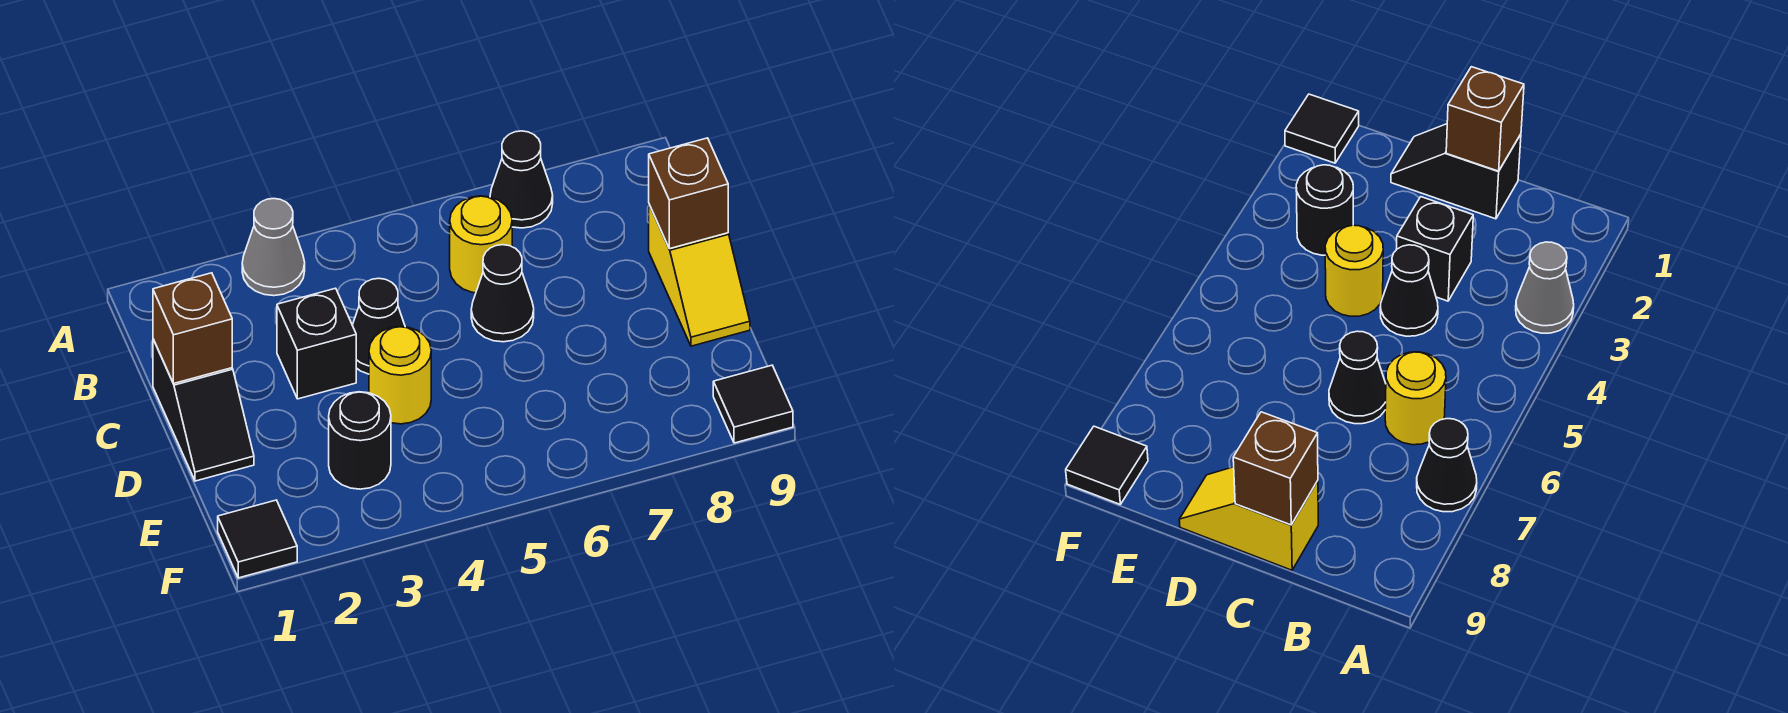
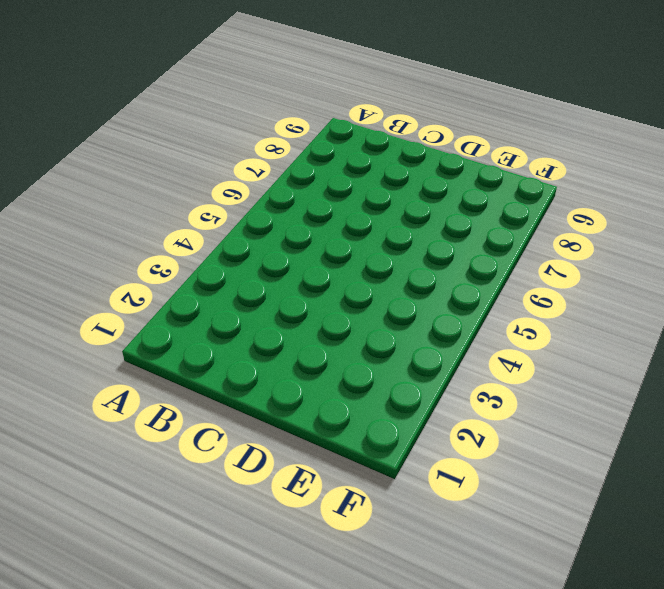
none -> grey cone A3 level 1
none -> black cone A7 level 1
none -> yellow round brick B6 level 1

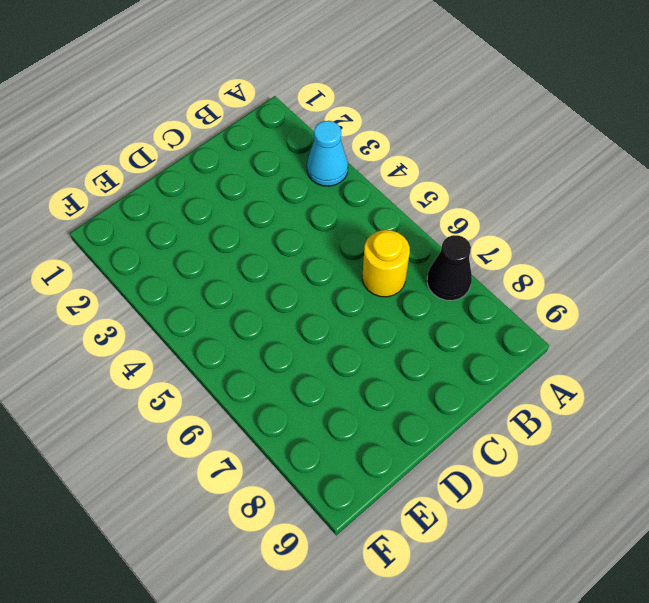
cyan cone A3 level 1 -> grey cone A3 level 1
none -> black slope C1:D1 level 1 top C
none -> black brick C3 level 1
none -> black cone C4 level 1

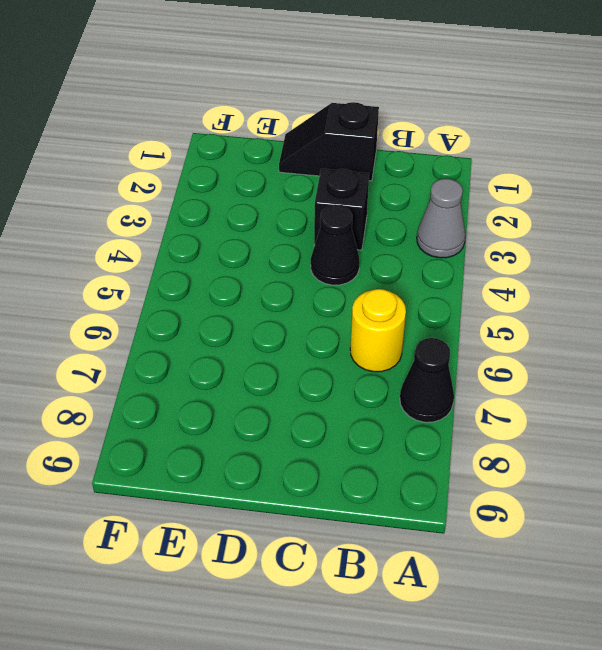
none -> black cone C6 level 1
none -> yellow slope C9:D9 level 1 top C
none -> yellow round brick D4 level 1

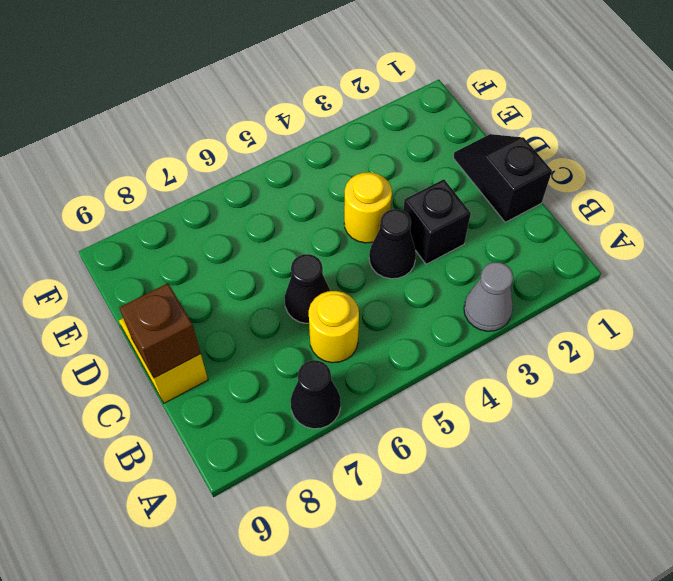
none -> black round brick E3 level 1
none -> black tile F1 level 1
none -> black tile F9 level 1

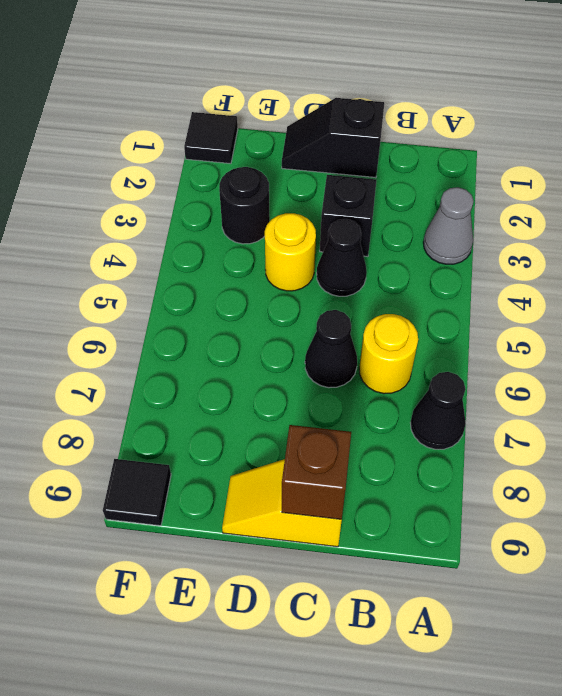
none -> brown brick C1 level 2

